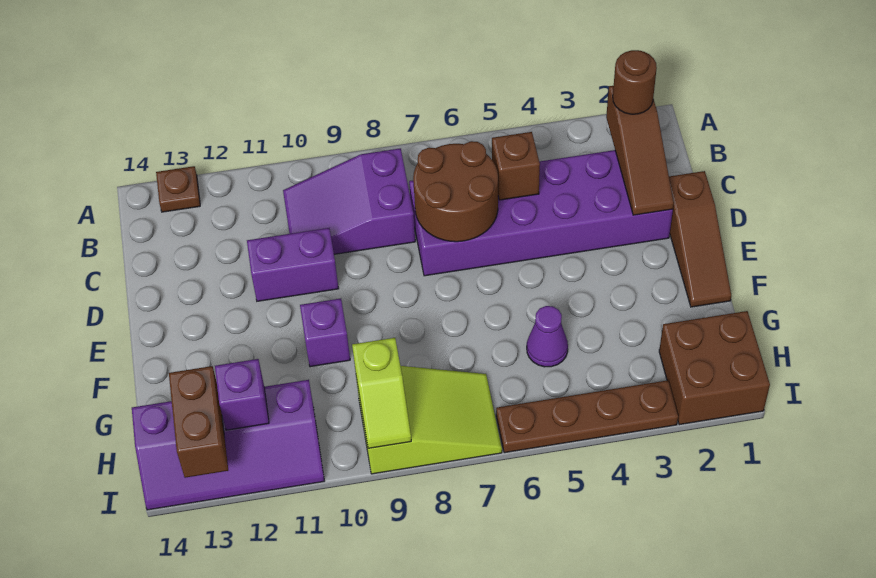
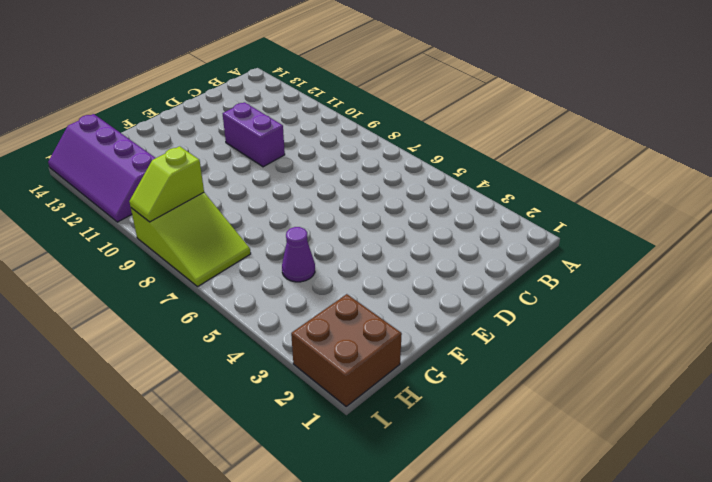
none -> brown plate A13 level 1
none -> purple slope B8:C10 level 1 top 8
none -> purple brick C2:D7 level 1

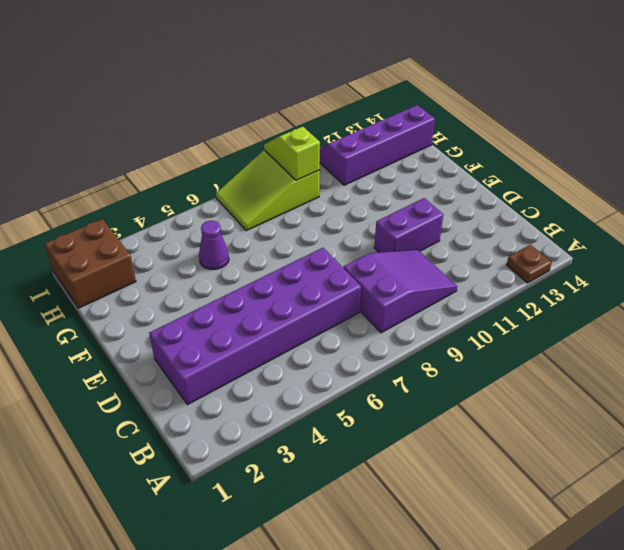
none -> brown slope D1:F1 level 1 top D
none -> purple brick F10 level 1
none -> brown plate I3:I6 level 1

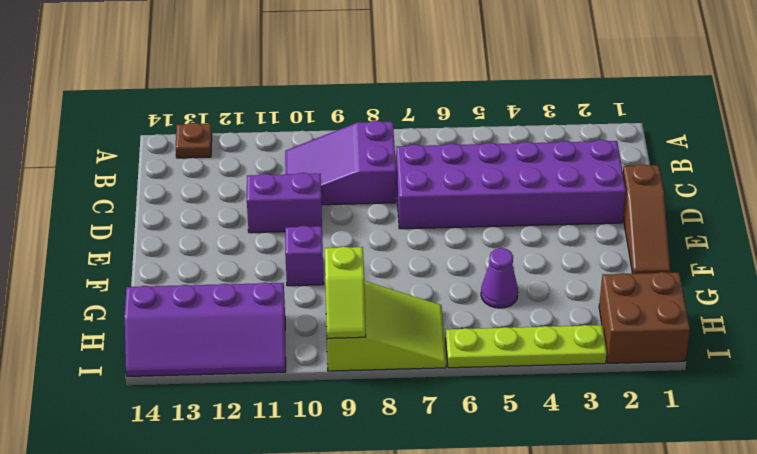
lime plate I3:I6 level 1 -> brown plate I3:I6 level 1
none -> brown slope B2:D2 level 2 top B
none -> brown brick C5 level 2
none -> brown round brick C6:D7 level 2

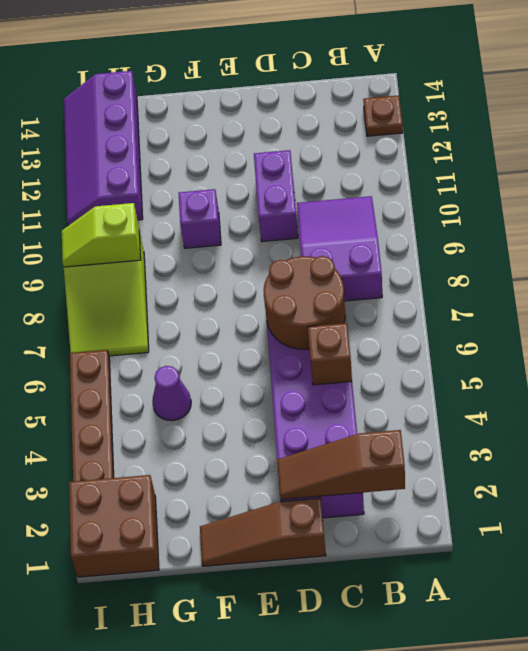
none -> purple brick H12 level 2
none -> brown brick H13:I13 level 2
none -> brown round brick B2 level 3

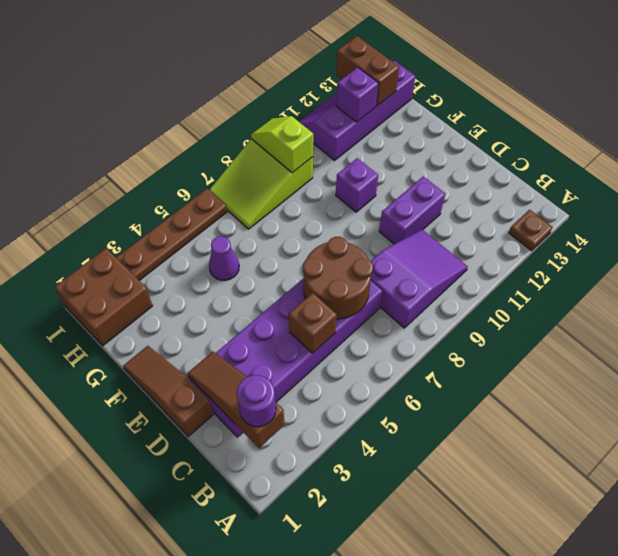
purple round brick B2 level 3 -> brown round brick B2 level 3

